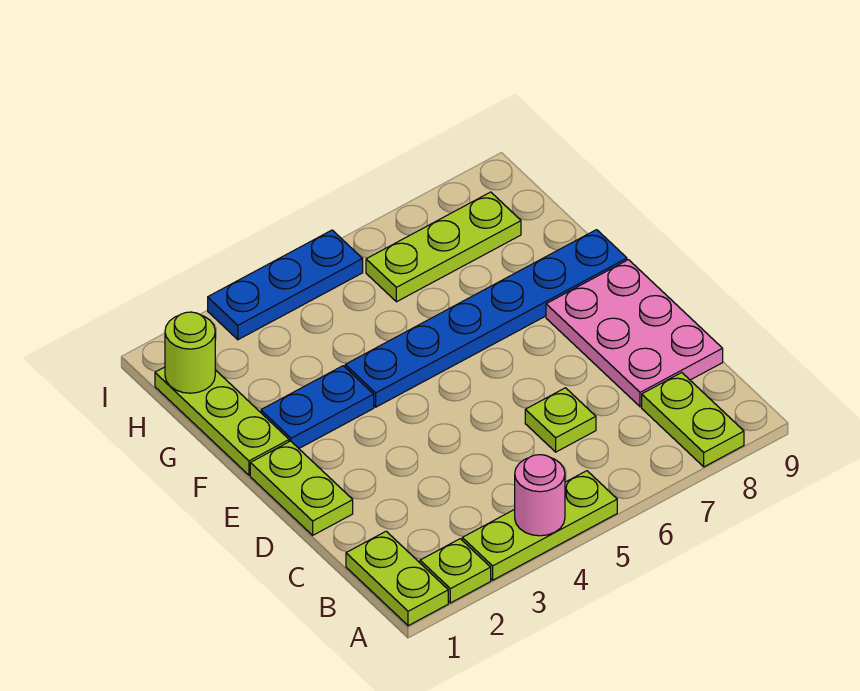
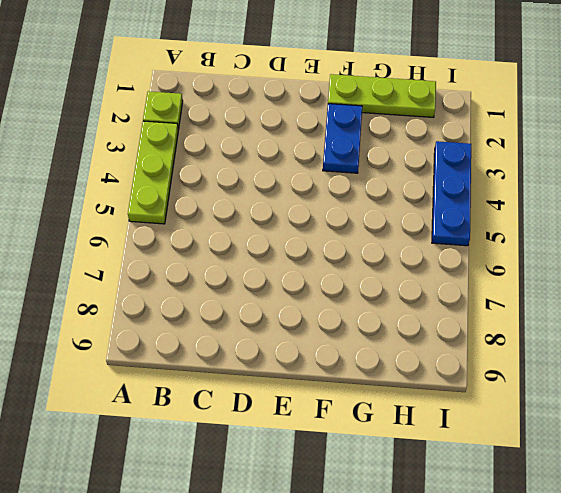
none -> lime plate A1:B1 level 1
none -> lime plate A8:B8 level 1
none -> lime plate C6 level 1

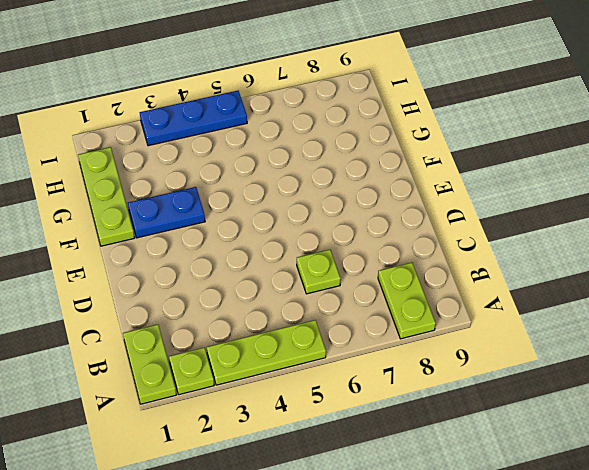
none -> pink plate C8:E9 level 1
none -> lime plate D1:E1 level 1
none -> blue plate F4:F9 level 1

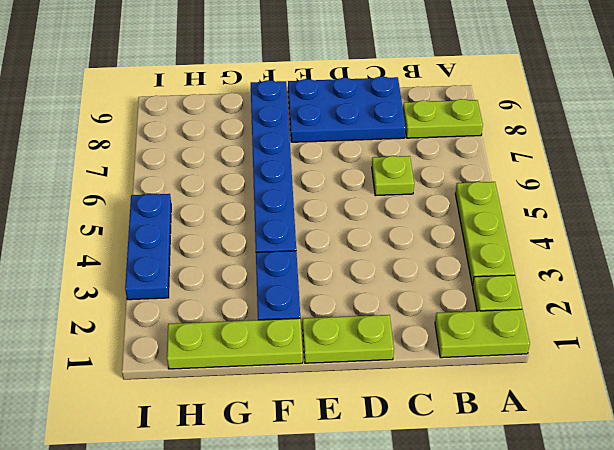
blue plate C8:E9 level 1 -> pink plate C8:E9 level 1
none -> lime plate H6:H8 level 1
none -> pink round brick A4 level 2
none -> lime round brick H1 level 2

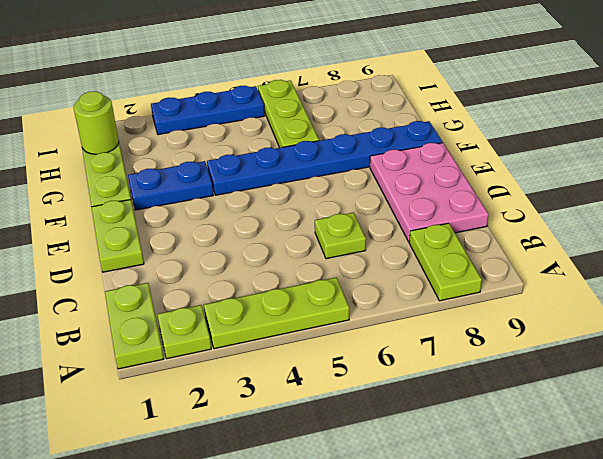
lime plate G6:I6 level 1 -> lime plate H6:H8 level 1
none -> pink round brick A4 level 2

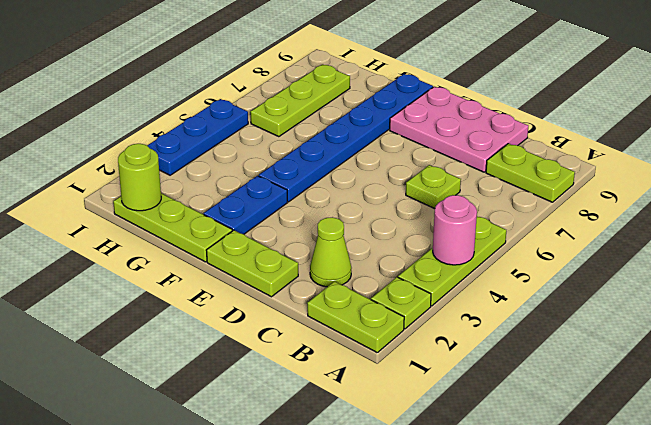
lime cone C2 level 1 -> none

